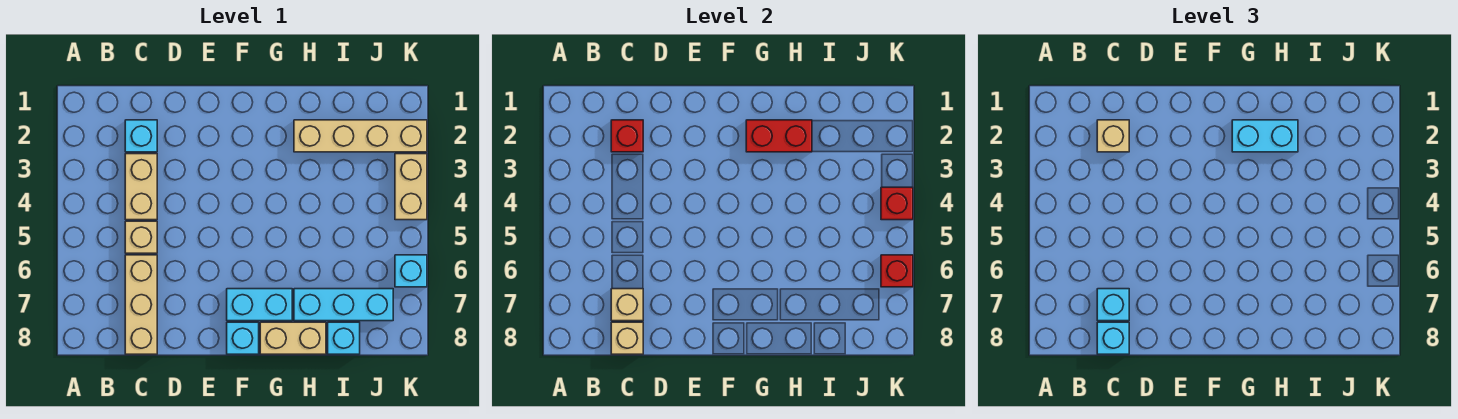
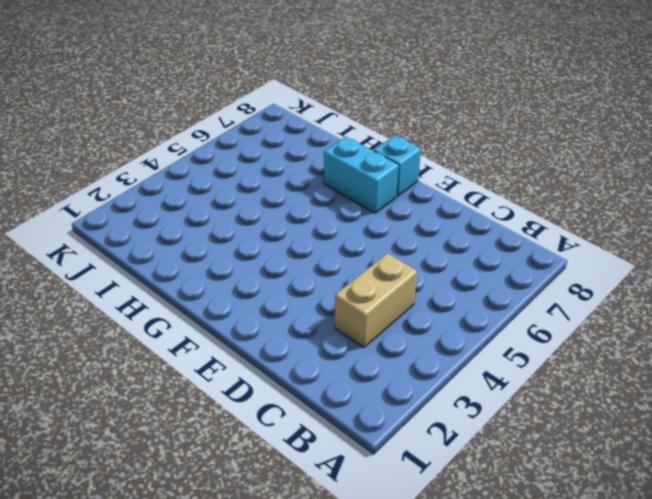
none -> cyan brick C2 level 1
none -> tan brick C5 level 1
none -> tan brick C6:C8 level 1

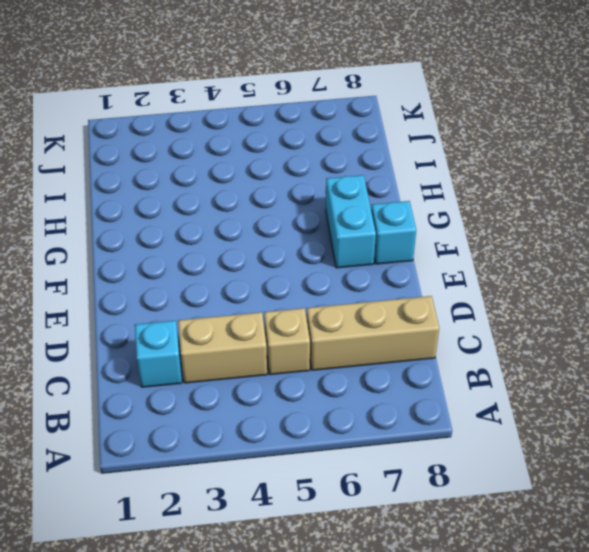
none -> tan brick G8:H8 level 1
none -> tan brick H2:K2 level 1
none -> cyan brick H7:J7 level 1

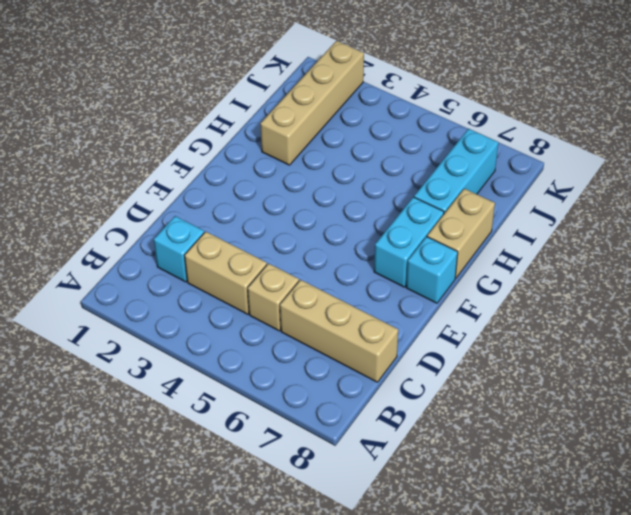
none -> cyan brick I8 level 1
none -> tan brick K3:K4 level 1
none -> cyan brick K6 level 1

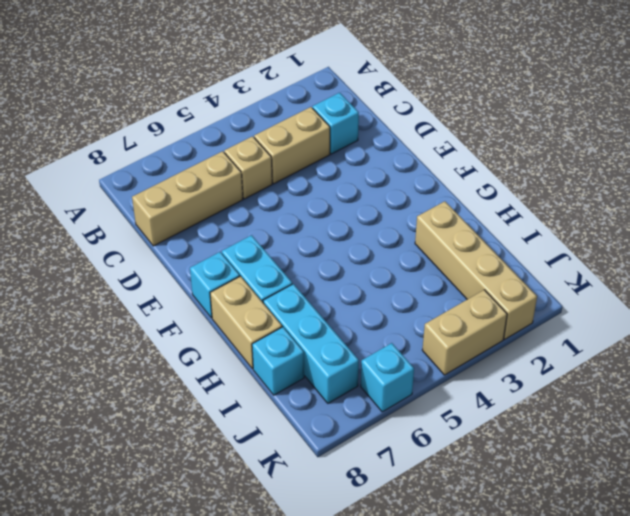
none -> red brick C2 level 2
none -> tan brick C7 level 2
none -> tan brick C8 level 2

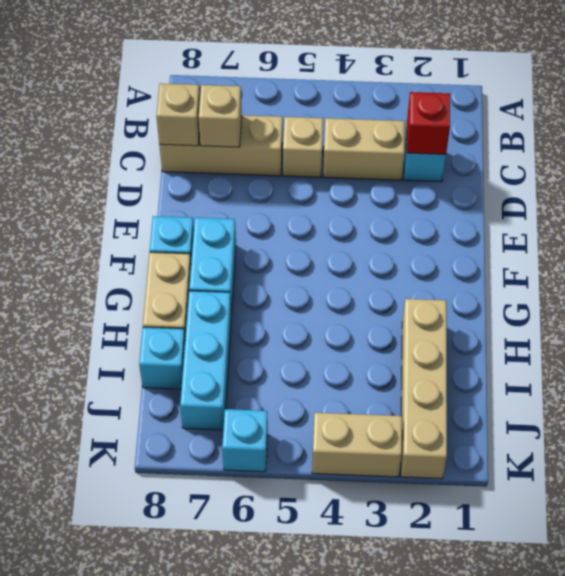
none -> red brick G2:H2 level 2
none -> red brick K4 level 2
none -> red brick K6 level 2

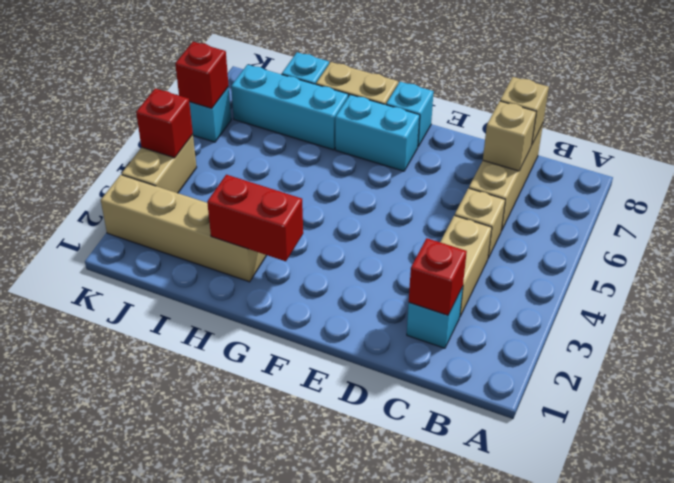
none -> tan brick C2 level 3
none -> cyan brick C7 level 3
none -> cyan brick C8 level 3

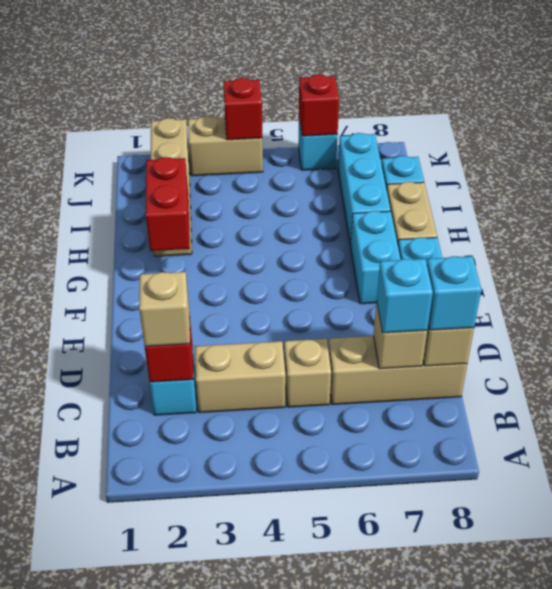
none -> cyan brick G2:H2 level 3

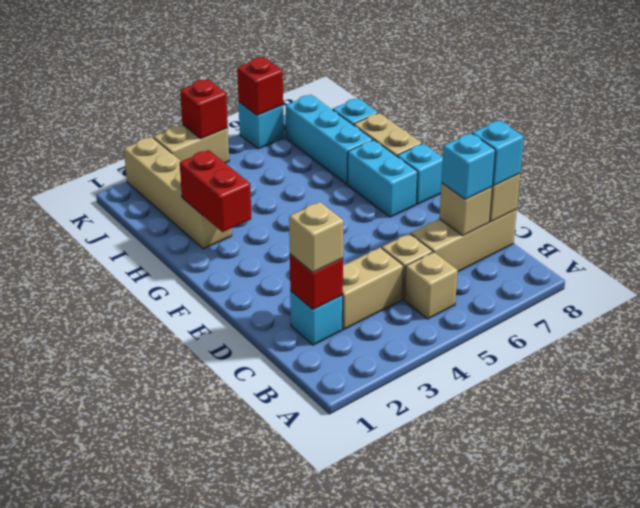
tan brick B5 level 1 -> none
none -> cyan brick G2:H2 level 3

